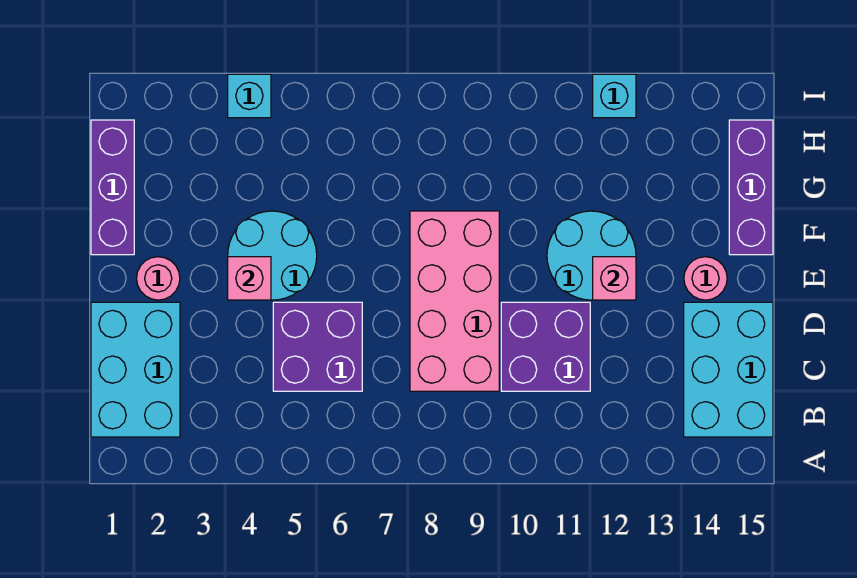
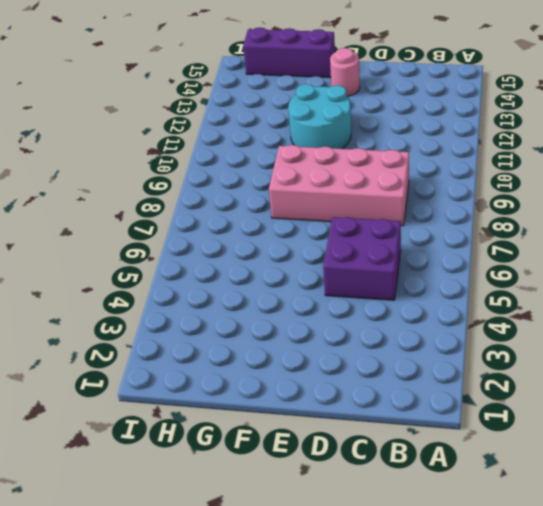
none -> cyan brick B1:D2 level 1
none -> cyan brick B14:D15 level 1
none -> purple brick C10:D11 level 1

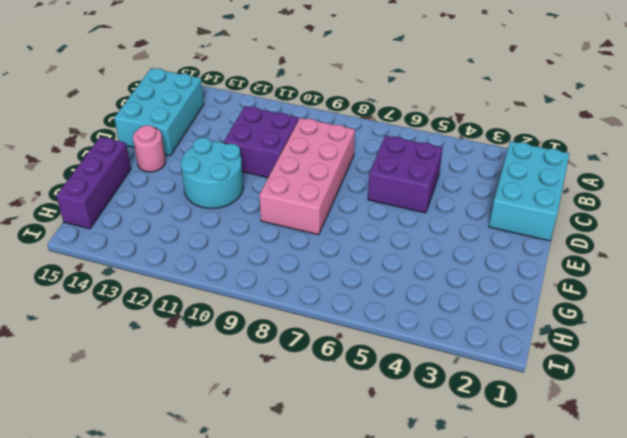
none -> pink round brick E2 level 1
none -> cyan round brick E4:F5 level 1
none -> purple brick F1:H1 level 1

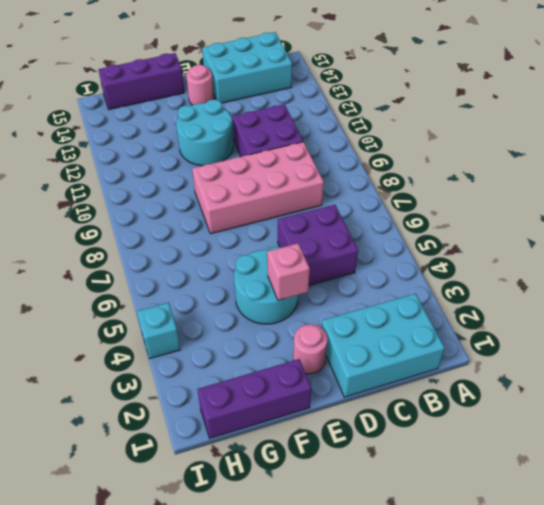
none -> cyan brick I12 level 1
none -> pink brick E12 level 2

